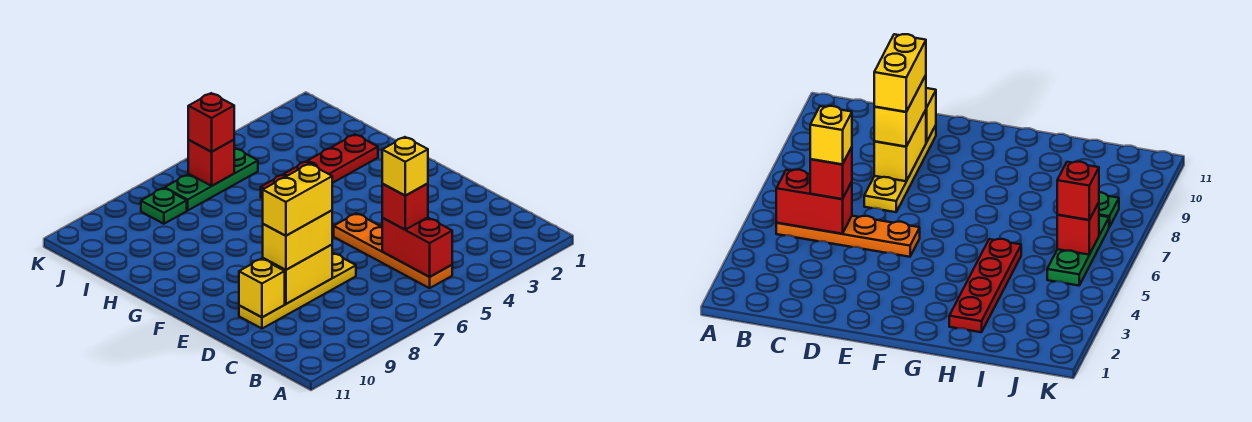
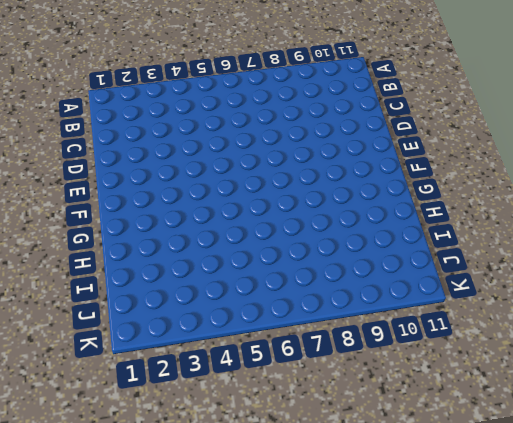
none -> orange plate B5:E5 level 1
none -> yellow plate D7:D10 level 1
none -> red plate H2:H5 level 1

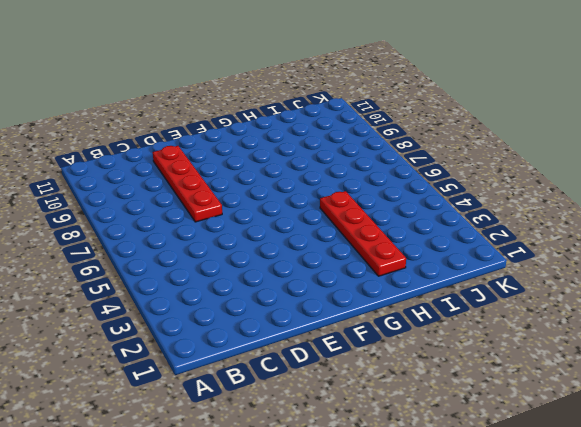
red plate D7:D10 level 1 -> yellow plate D7:D10 level 1
none -> orange plate B5:E5 level 1
none -> green plate J5:J7 level 1
none -> green plate J8 level 1

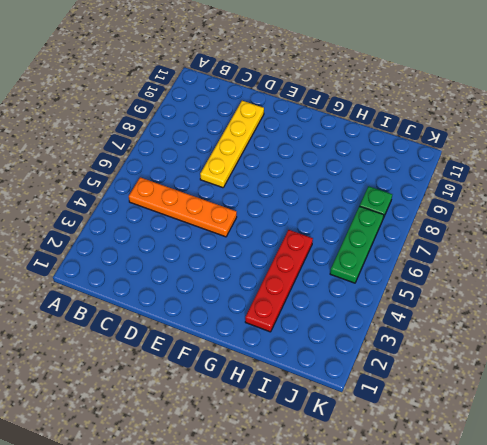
none -> red brick B5:C5 level 2
none -> yellow brick D8:D9 level 2
none -> yellow brick D10 level 2

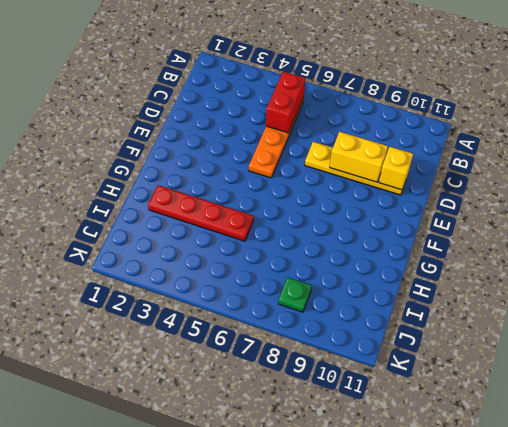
none -> green plate J5:J7 level 1
none -> red brick J6 level 2
none -> red brick C5 level 3

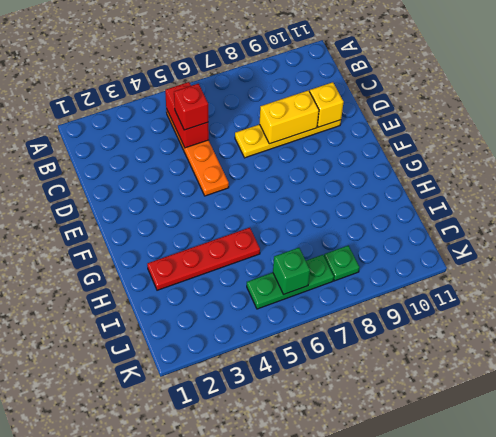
green brick J6 level 2 -> red brick J6 level 2
none -> yellow brick D8:D9 level 3
none -> red brick J6 level 3
none -> yellow brick C5 level 4

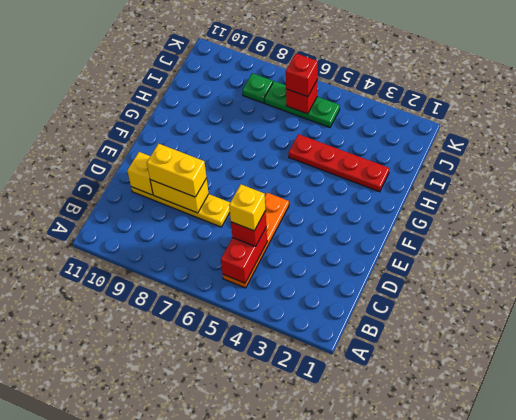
none -> yellow brick D8:D9 level 4

